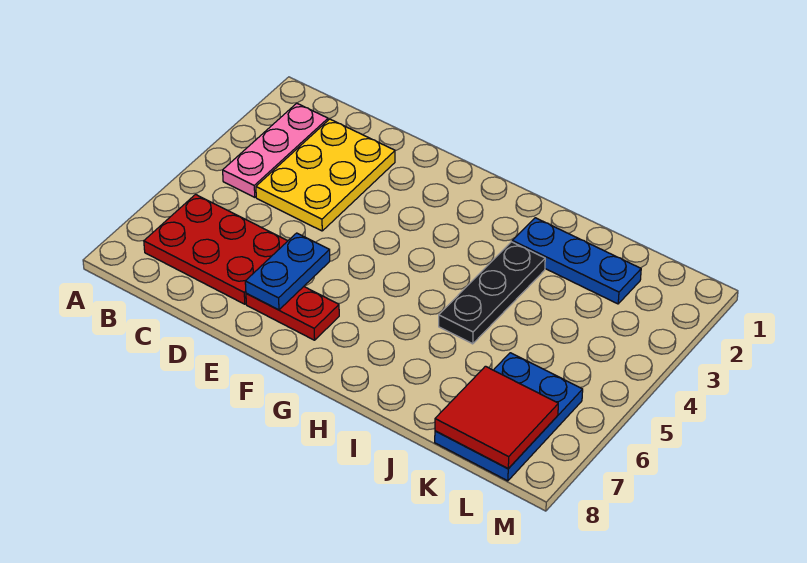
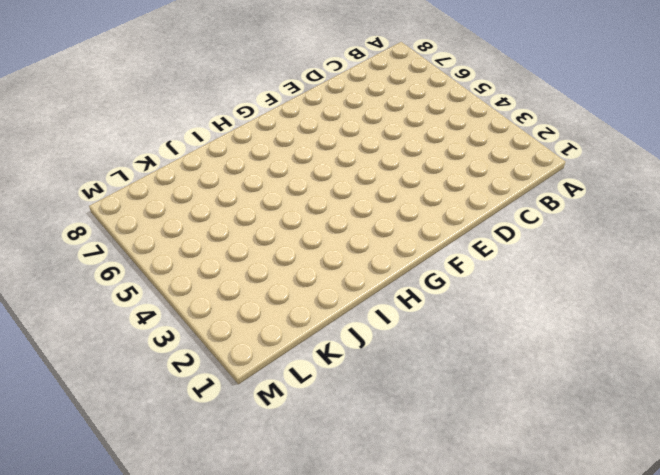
none -> pink plate B2:B4 level 1
none -> red plate B6:D7 level 1

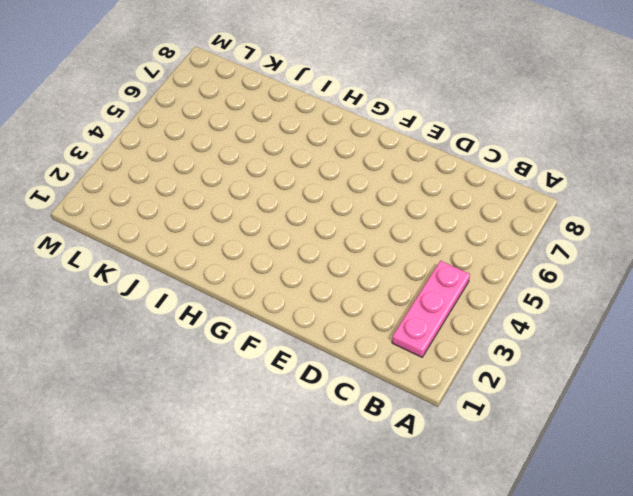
none -> red plate B6:D7 level 1
none -> yellow plate C2:D4 level 1

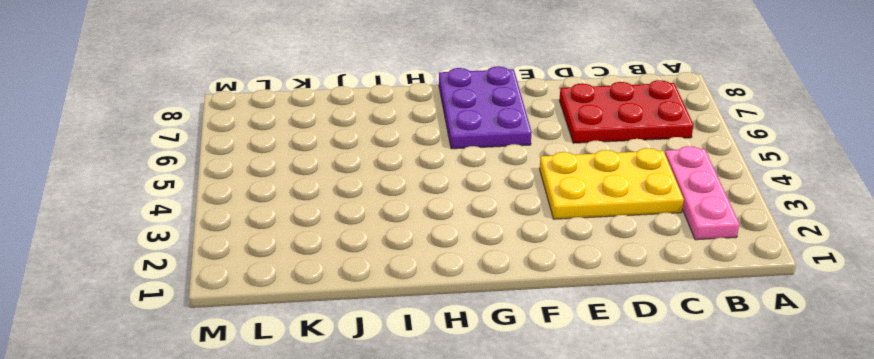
yellow plate C3:E4 level 1 -> yellow plate C2:D4 level 1
purple plate F6:G8 level 1 -> red plate E7:F7 level 1
none -> blue plate I2:K2 level 1
none -> black plate I3:I5 level 1

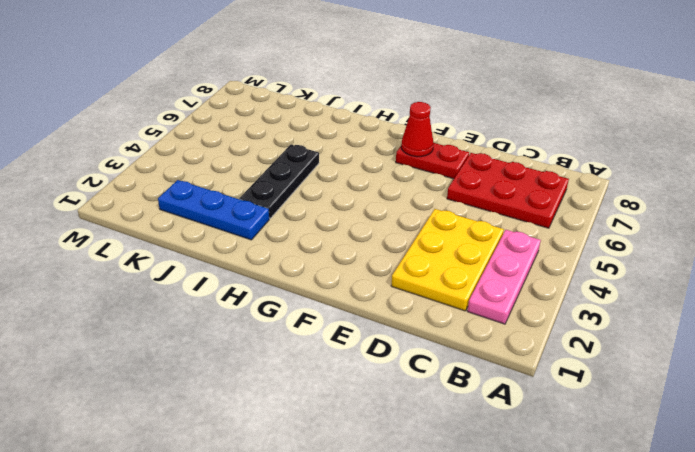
red cone F7 level 2 -> none
none -> blue plate K6:L8 level 1
none -> blue plate E6:E7 level 2

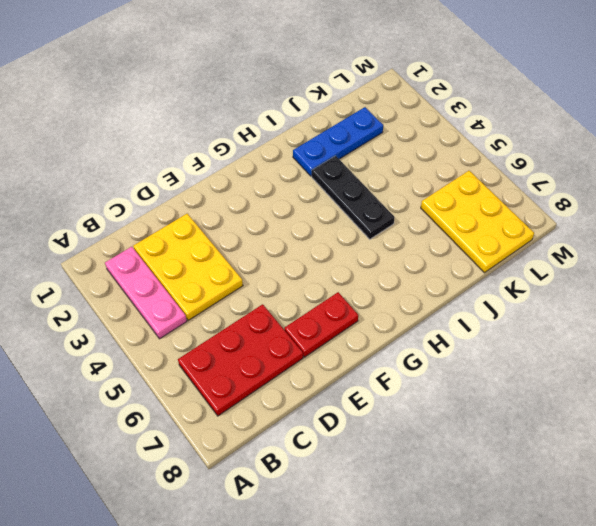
yellow plate K6:L8 level 1 -> blue plate K6:L8 level 1
none -> blue plate E6:E7 level 2
none -> red tile K7:L8 level 2

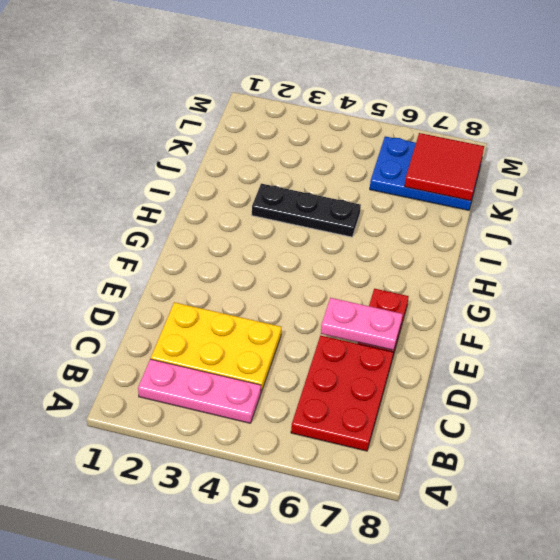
pink plate E6:E7 level 2 -> blue plate E6:E7 level 2
none -> blue plate I2:K2 level 1

